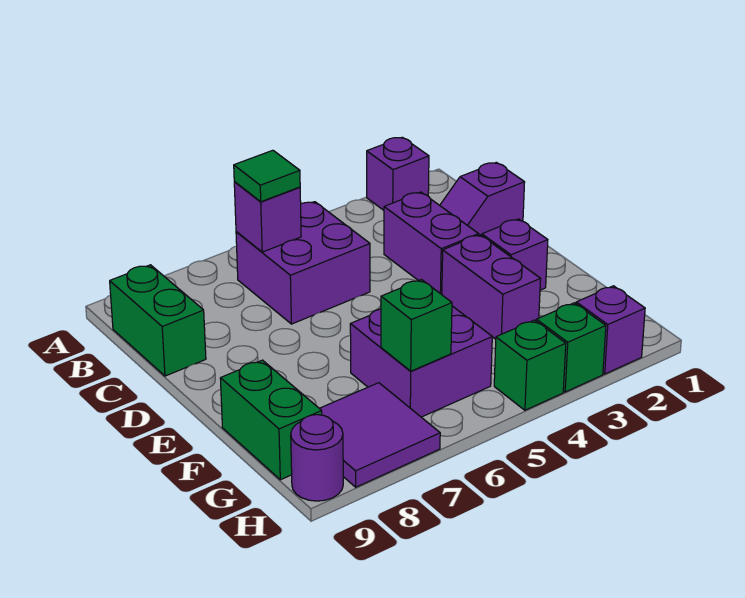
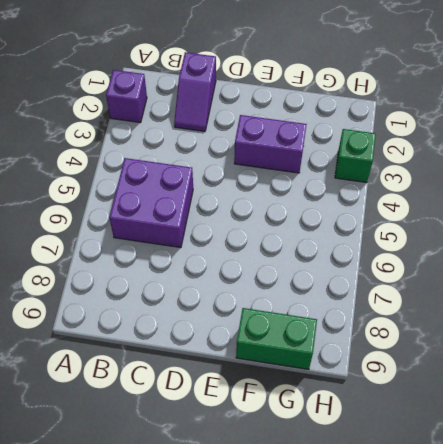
none -> green brick B9:C9 level 1
none -> purple brick C3:D3 level 1
none -> purple brick E2 level 1

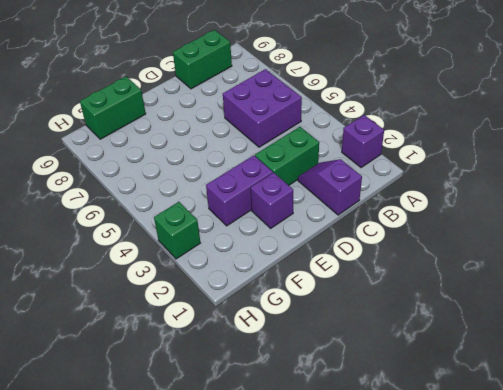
green brick C3:D3 level 1 -> purple brick C3:D3 level 1
none -> purple brick F5:G6 level 1
none -> purple tile G7:H8 level 1
none -> purple brick H2 level 1

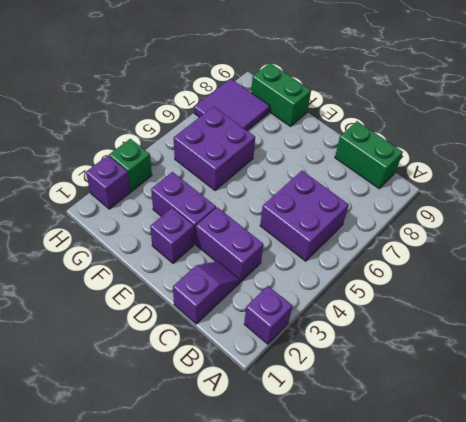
none -> green brick H4 level 1
none -> purple round brick H9 level 1
none -> purple brick B6 level 2

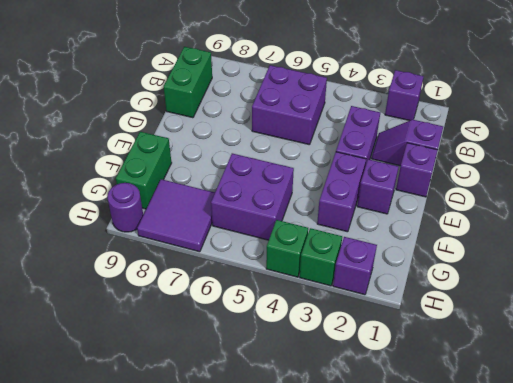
purple brick D1 level 1 -> purple brick B6 level 2
none -> green brick G6 level 2
none -> green tile B6 level 3

